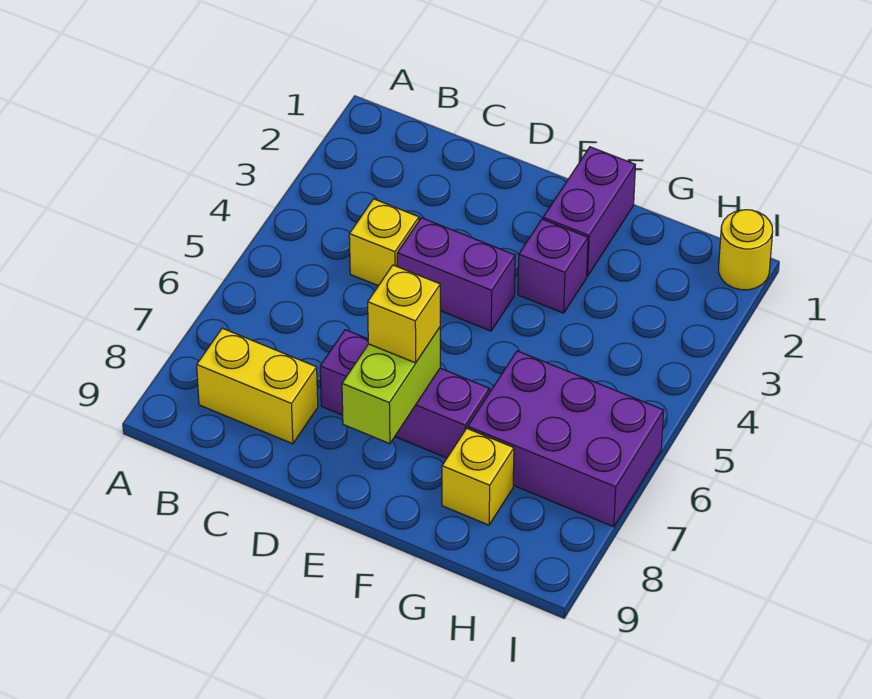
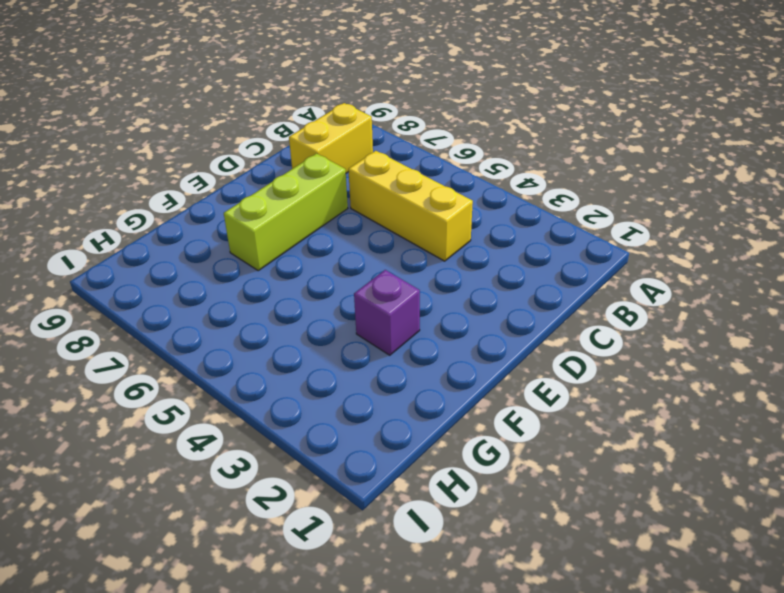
yellow brick C4:C6 level 1 -> yellow brick C4 level 1
lime brick D7:F7 level 1 -> purple brick D7:F7 level 1
none -> purple brick D4:E4 level 1
none -> purple brick F1:F2 level 1

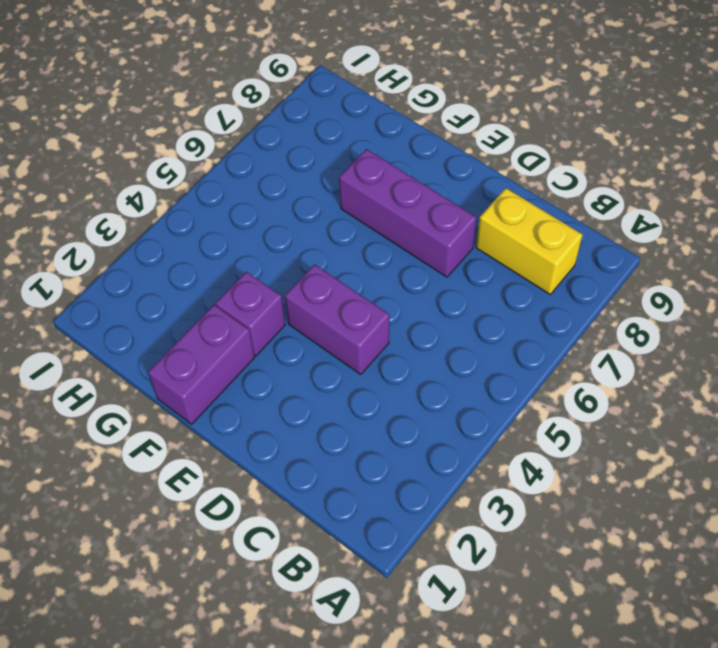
none -> yellow brick C4 level 1
none -> purple brick G6:I7 level 1

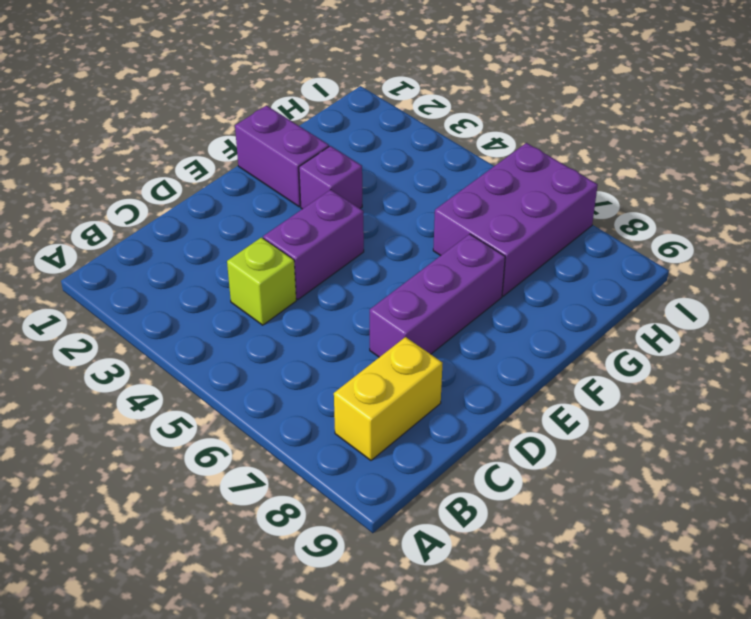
lime brick C4 level 1 -> yellow brick C4 level 1
none -> yellow brick G8 level 1
none -> yellow round brick I1 level 1

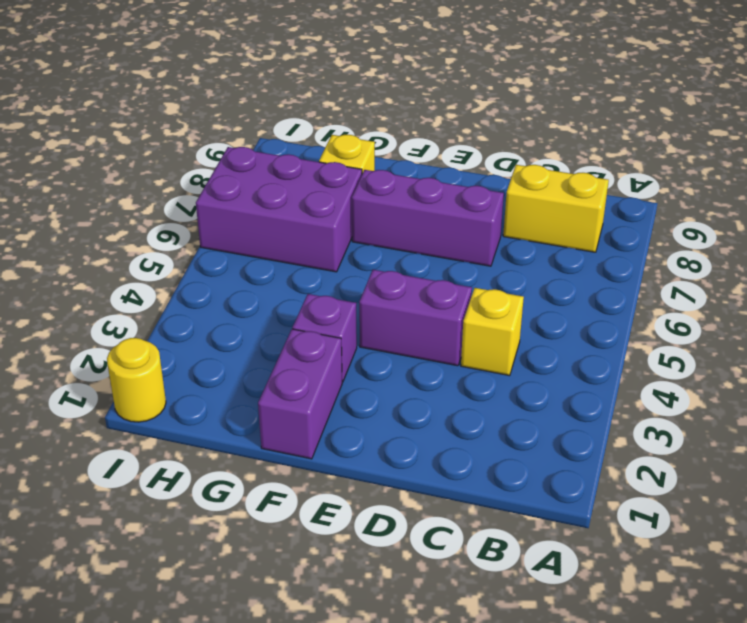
none -> lime brick E7:E8 level 2
none -> yellow brick E7 level 3

